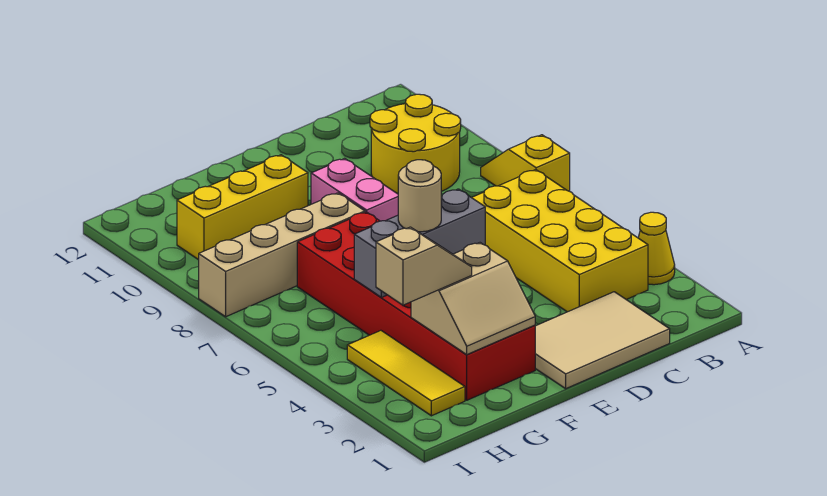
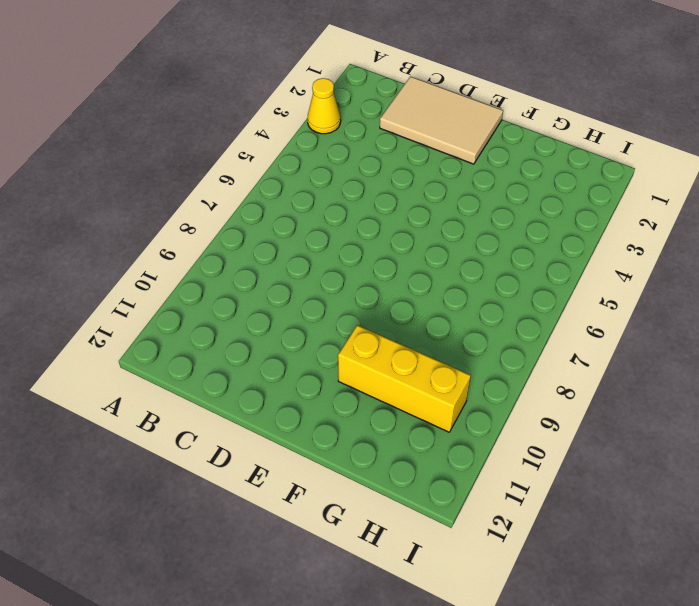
none -> yellow slope A7:A8 level 1 top 7
none -> yellow brick B3:C6 level 1
none -> yellow round brick B9:C10 level 1

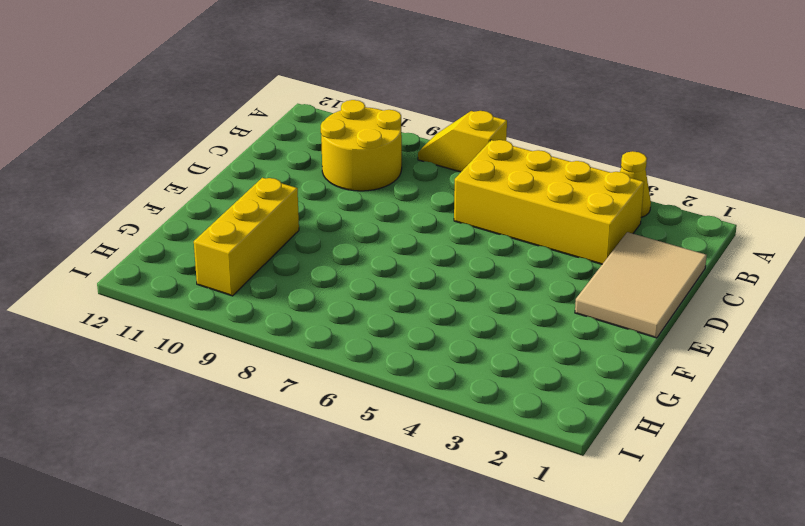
none -> pink brick E8:E9 level 1
none -> red brick F2:G7 level 1
none -> tan brick F8:I8 level 1

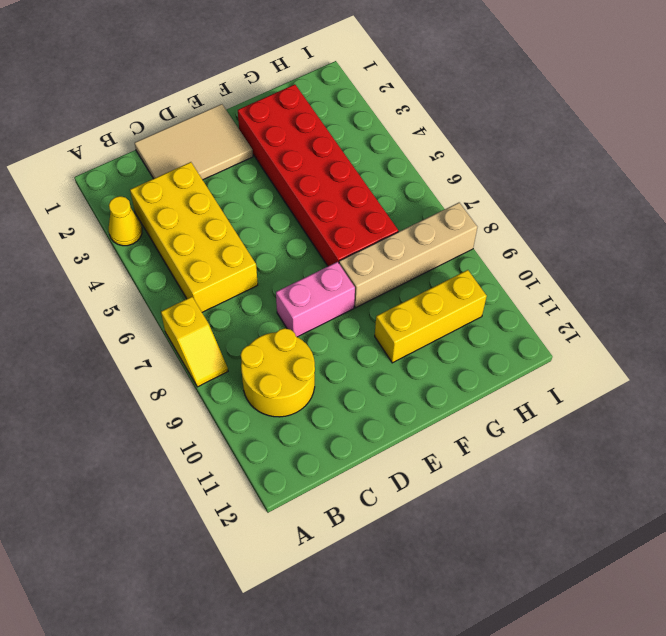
pink brick D8:E8 level 1 -> pink brick E8:E9 level 1
none -> yellow tile H2:H4 level 1
none -> grey brick E5:G5 level 2
none -> tan slope F2:G3 level 2 top 3

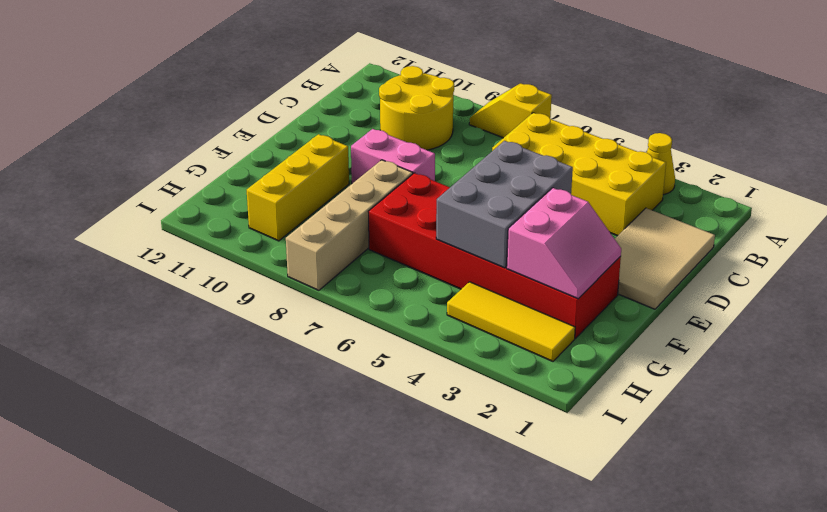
grey brick E4:G5 level 2 -> grey brick E5:G5 level 2
pink slope F2:G3 level 2 top 3 -> tan slope F2:G3 level 2 top 3
none -> tan round brick F5 level 3
none -> tan slope G3:H3 level 3 top H

